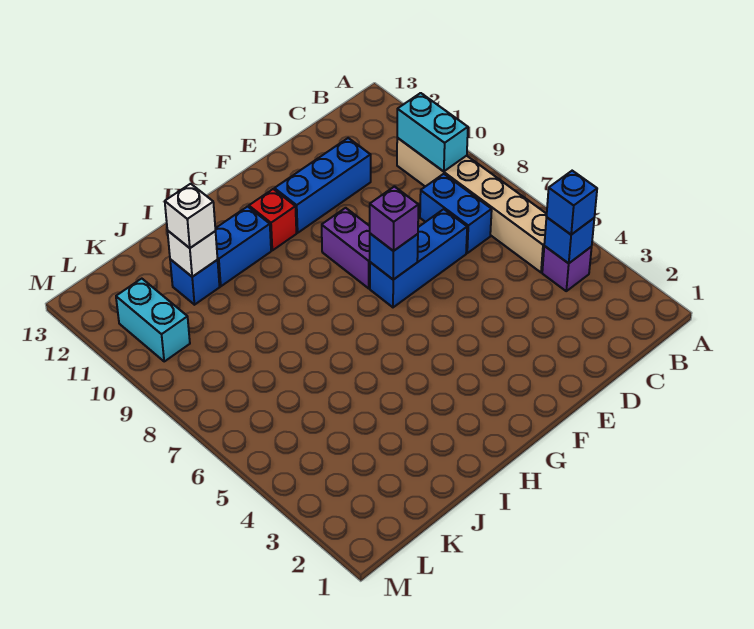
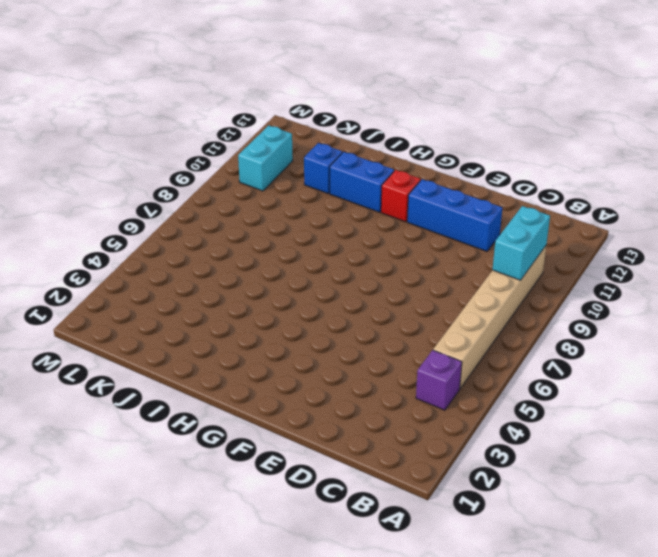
none -> blue brick C7:C8 level 1
none -> blue brick D7:F7 level 1
none -> purple brick F8:F9 level 1

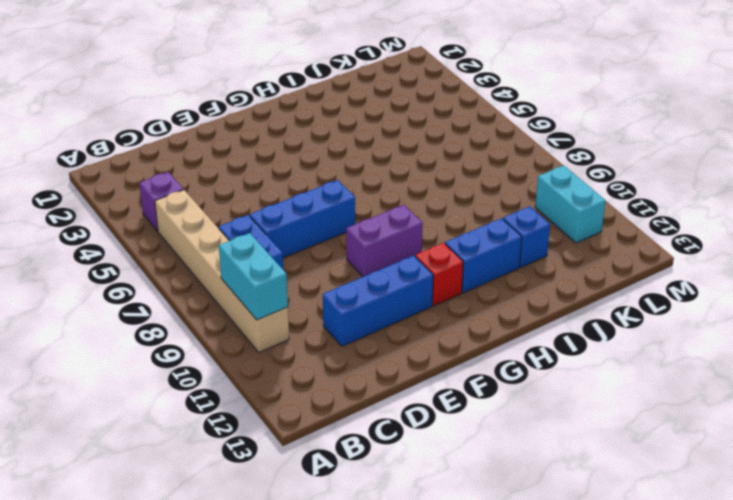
purple brick F9:G9 level 1 -> purple brick F8:F9 level 1
none -> blue brick B4 level 2
none -> blue brick F7 level 2
none -> white brick J11 level 2

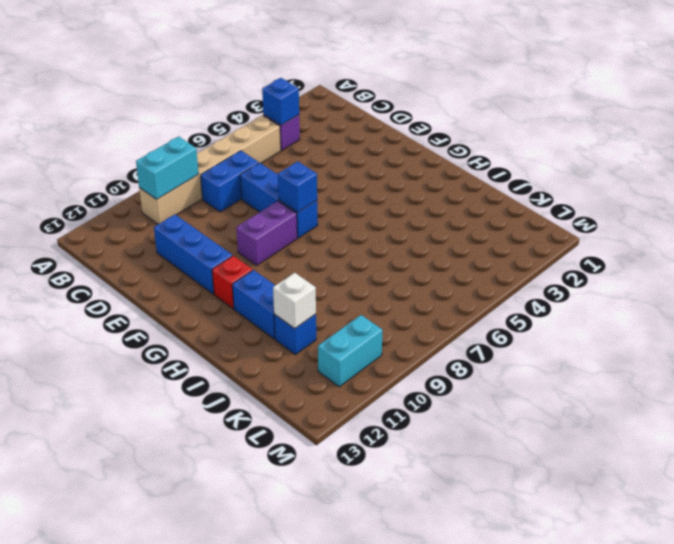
none -> blue brick B4 level 3
none -> purple brick F7 level 3
none -> white brick J11 level 3

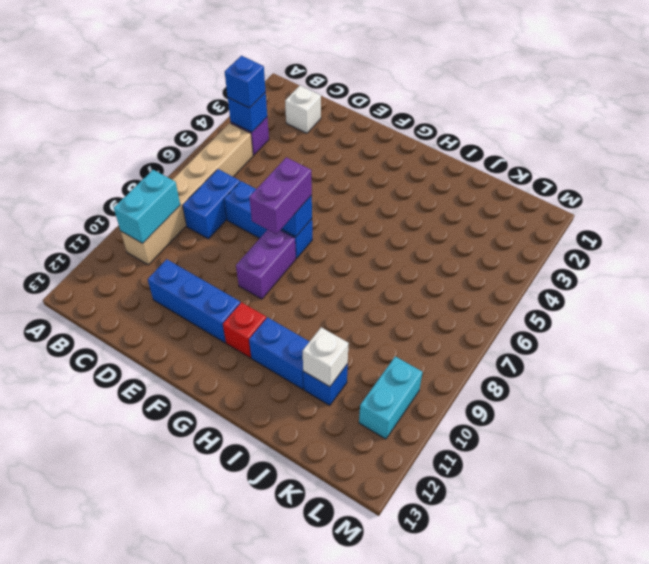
white brick C2 level 1 -> white brick J11 level 3
purple brick F7:F8 level 3 -> purple brick F7 level 3

